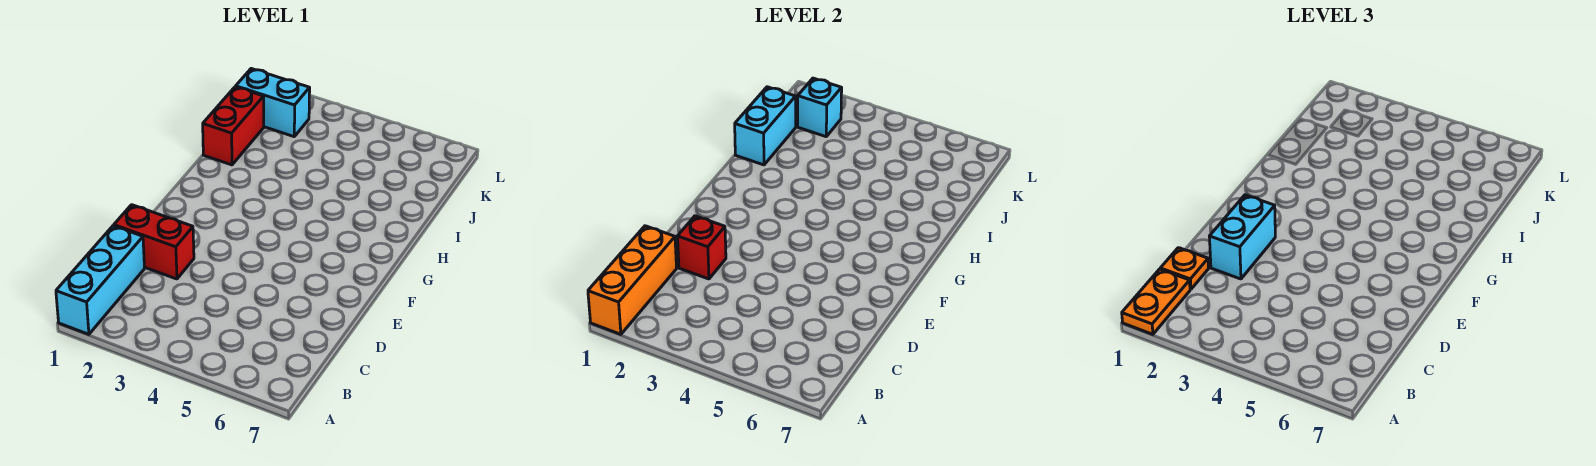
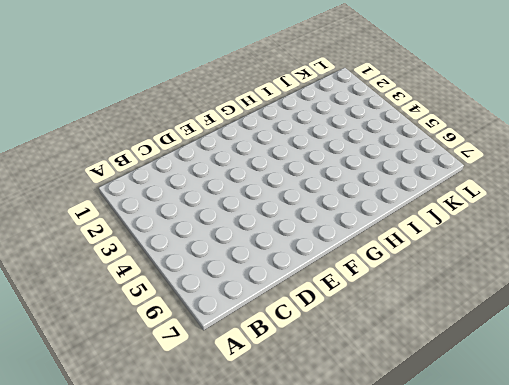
none -> cyan brick A1:C1 level 1
none -> red brick D1:D2 level 1

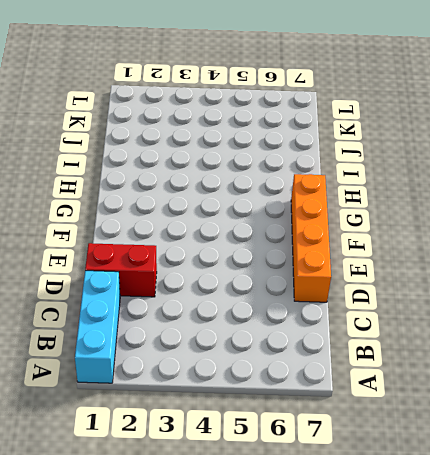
orange brick D7:G7 level 1 -> none
none -> red brick I1:J1 level 1
none -> cyan brick K1:K2 level 1

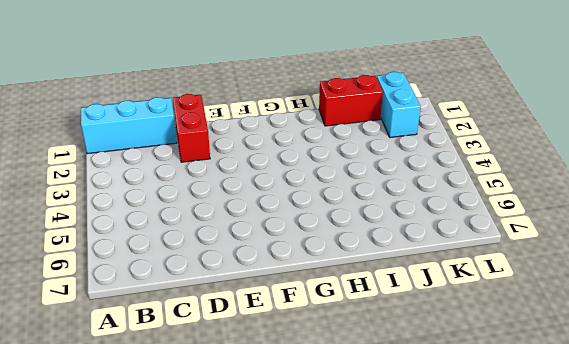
none -> orange brick A1:C1 level 2
none -> red brick D2 level 2

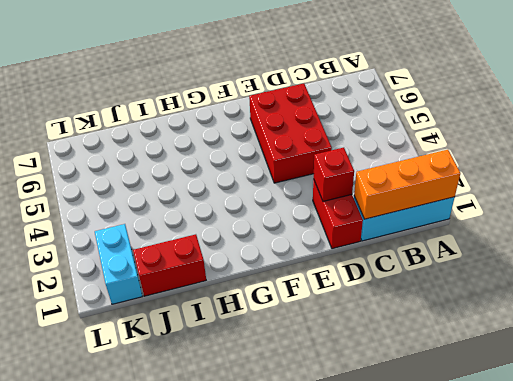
red brick D4:E6 level 1 -> none
none -> cyan brick I1:J1 level 2
none -> cyan brick K2 level 2

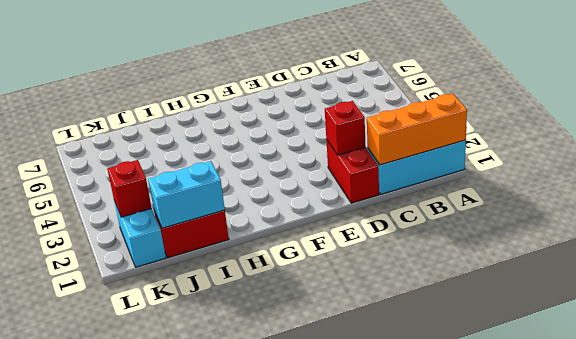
red brick K2 level 2 -> cyan brick K2 level 2
none -> orange plate A1:B1 level 3
none -> orange plate C1 level 3

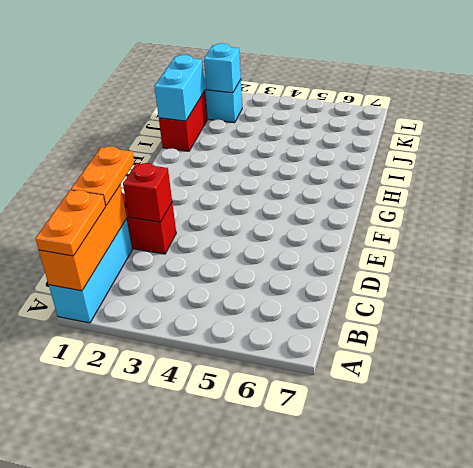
orange plate C1:D1 level 3 -> orange plate C1 level 3
none -> cyan brick D2:E2 level 3

